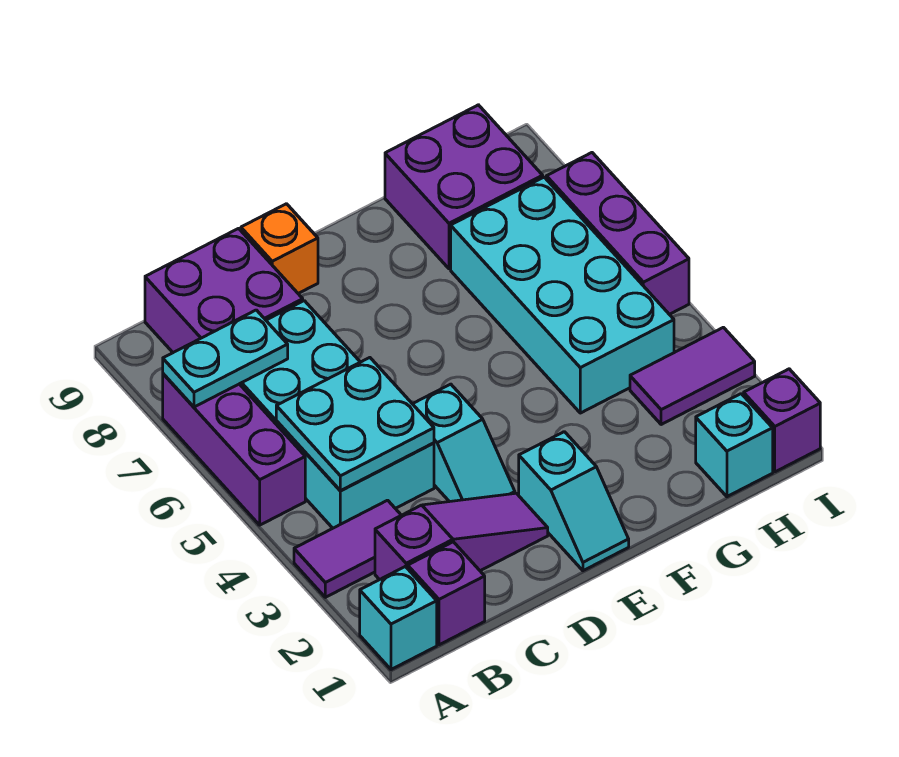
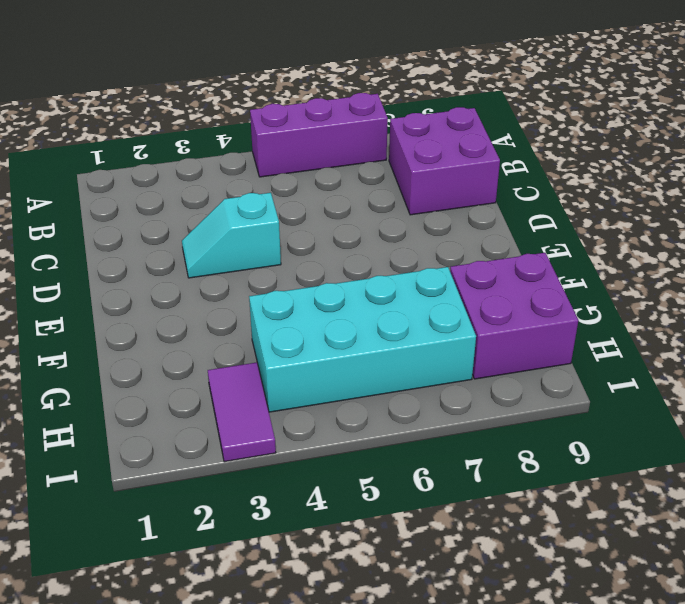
none -> cyan brick A1 level 1
none -> purple tile A3:B3 level 1
none -> purple brick B1 level 1

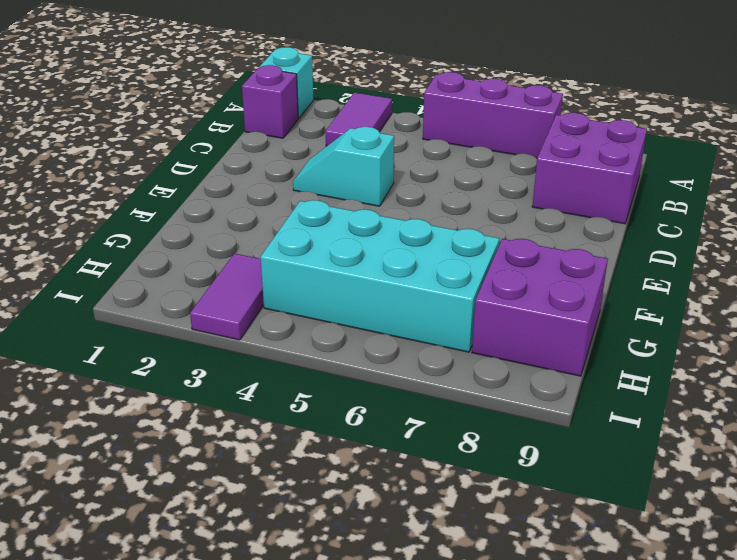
none -> purple slope B2:D2 level 1 top B
none -> cyan brick B4:C7 level 1
none -> orange brick D9 level 1

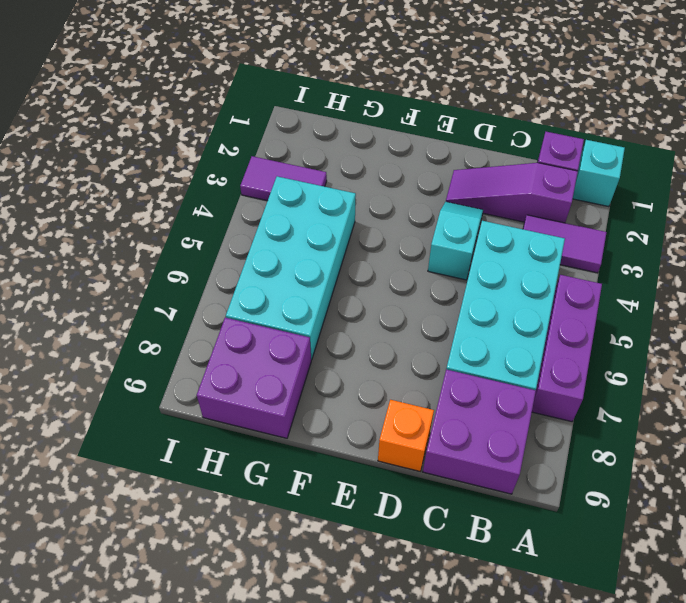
none -> cyan slope E1:E2 level 1 top 2
none -> cyan brick H1 level 1
none -> purple brick I1 level 1

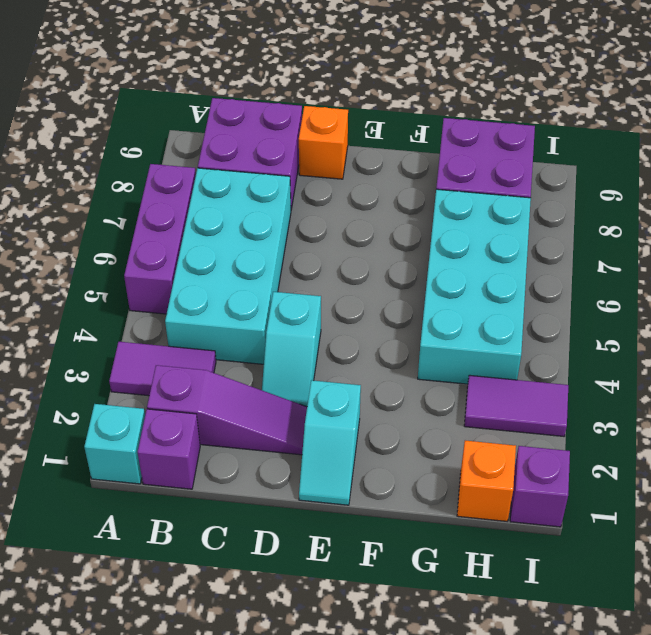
orange brick H1 level 1 -> cyan brick H1 level 1
none -> purple brick I5:I7 level 1
none -> cyan plate A7:B7 level 2
none -> cyan plate B4:C5 level 2

